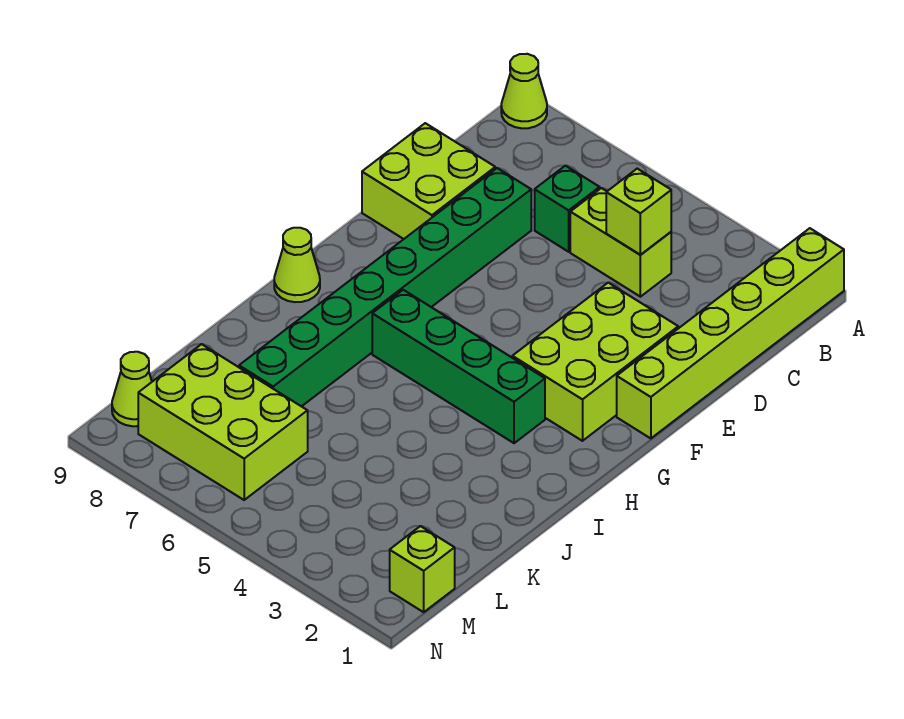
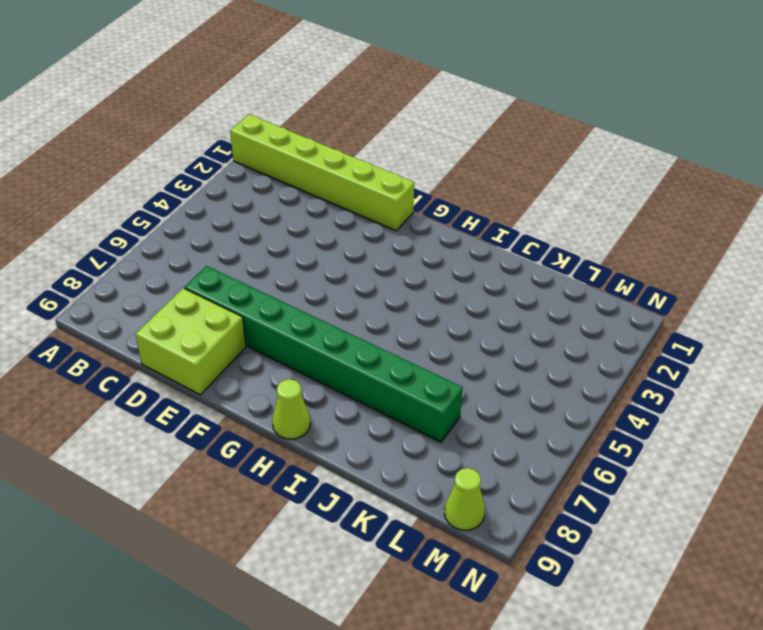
none -> lime cone A9 level 1
none -> lime brick C4:C5 level 1
none -> green brick C6 level 1

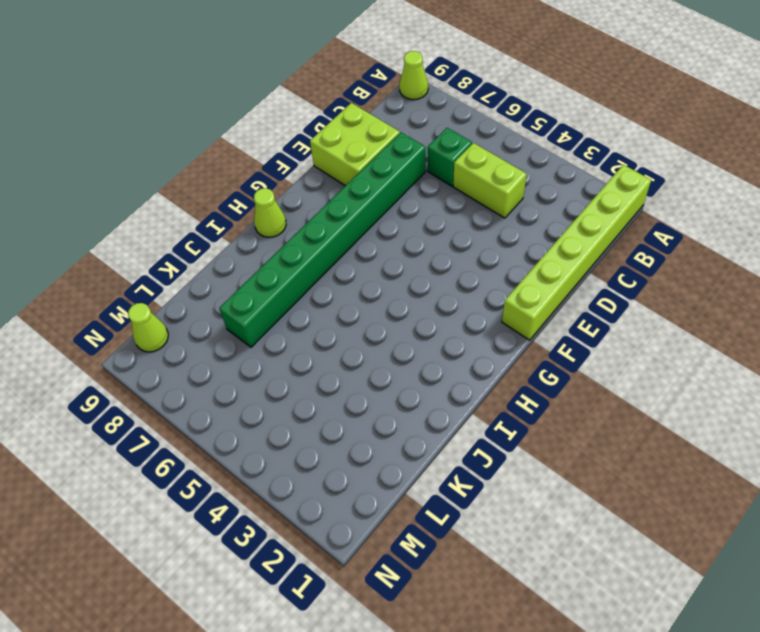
none -> lime brick E2:G3 level 1
none -> green brick H3:H6 level 1
none -> lime brick L6:M8 level 1

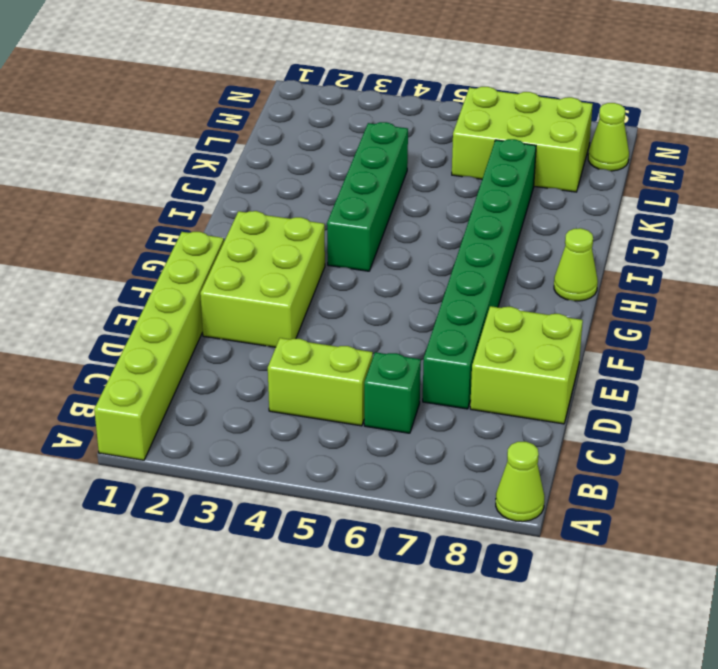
green brick H4:K4 level 1 -> green brick H3:H6 level 1
none -> lime brick M1 level 1
none -> lime brick C4 level 2

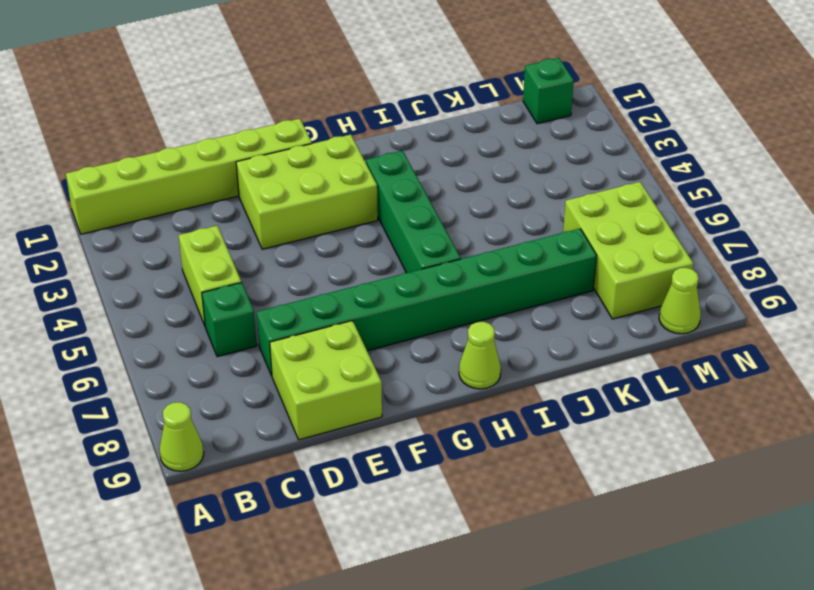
green brick M1 level 1 -> lime brick M1 level 1
none -> lime brick C4 level 2

